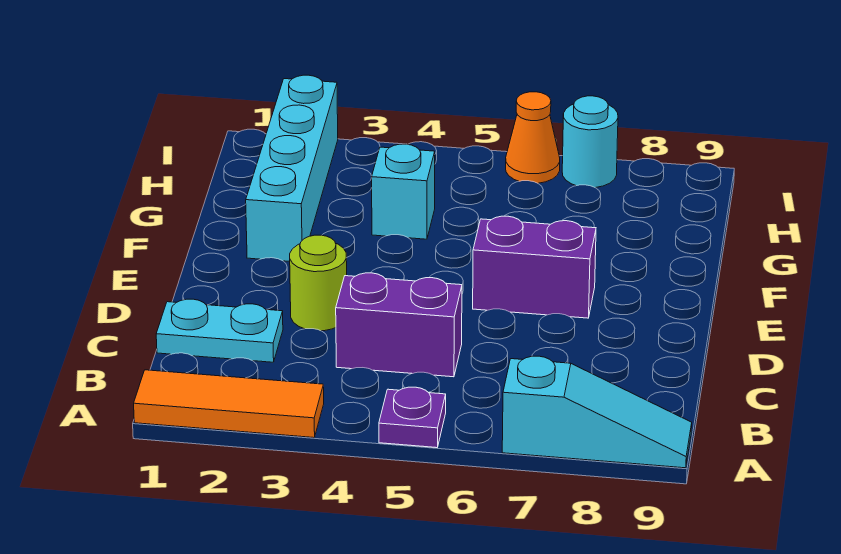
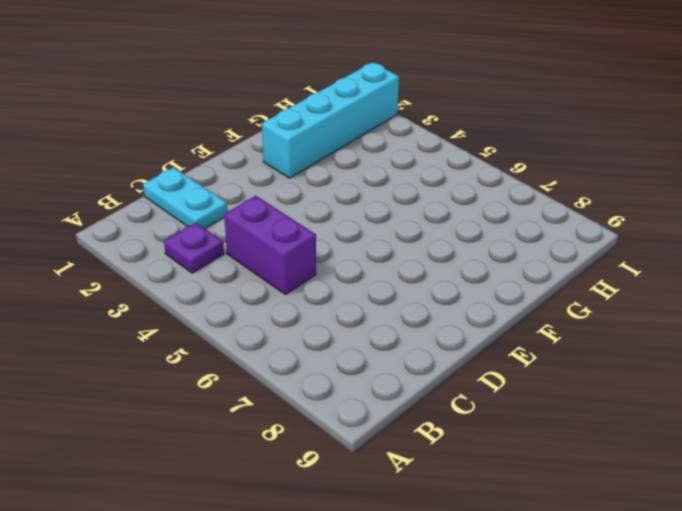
purple plate B3 level 1 -> purple plate A5 level 1
none -> orange tile A1:A3 level 1
none -> cyan slope A7:A9 level 1 top 7

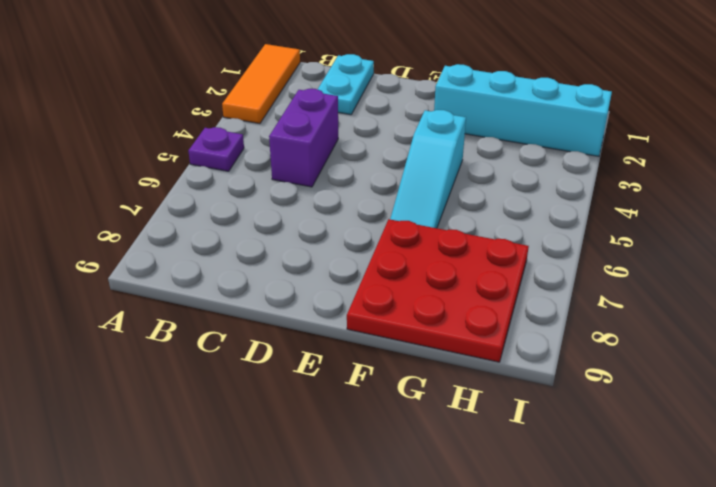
cyan slope F4:F6 level 1 top 4 -> cyan slope A7:A9 level 1 top 7
red plate F7:H9 level 1 -> none
none -> lime round brick D3 level 1
none -> purple brick E6:E7 level 1

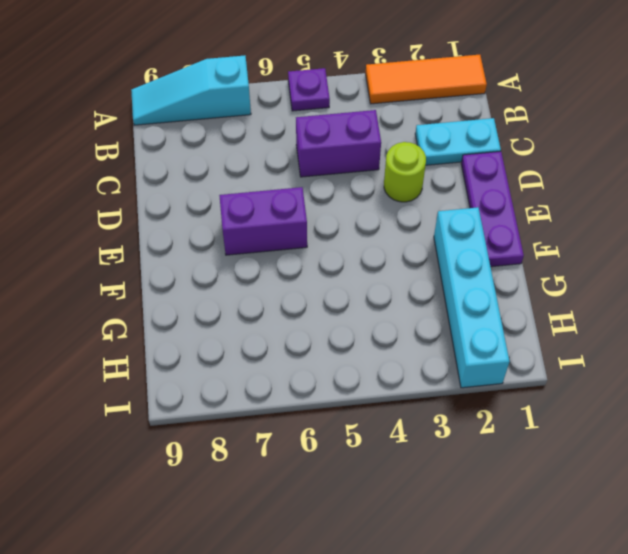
purple plate D1:F1 level 1 -> none
none -> cyan brick G4 level 1
none -> orange cone I6 level 1

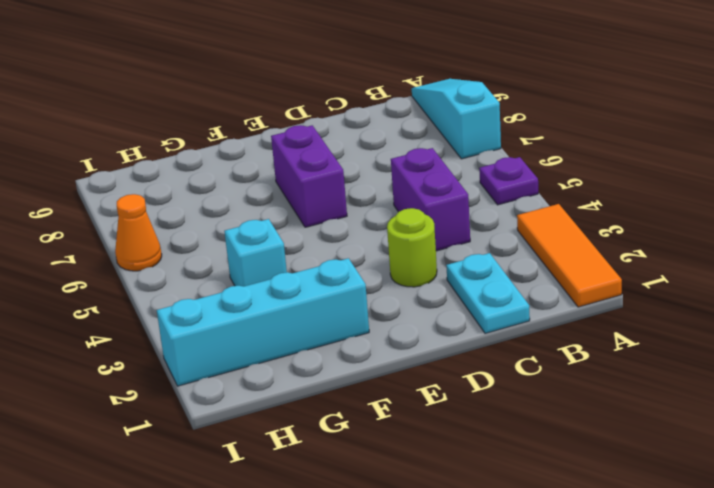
none -> cyan round brick I7 level 1

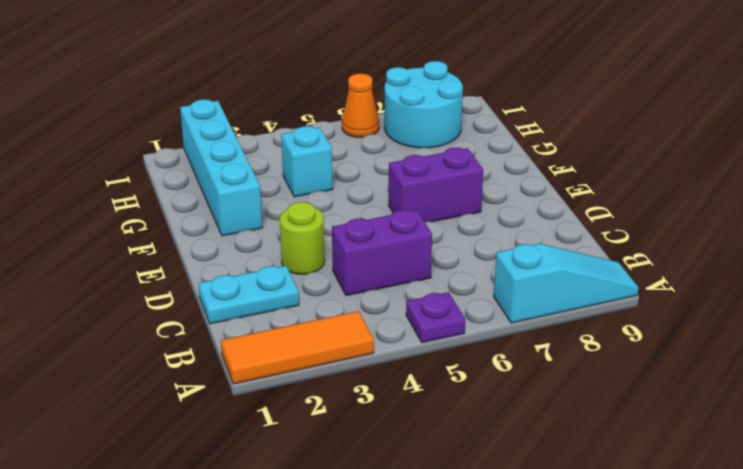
cyan round brick H7:I8 level 1 -> cyan round brick I7 level 1

